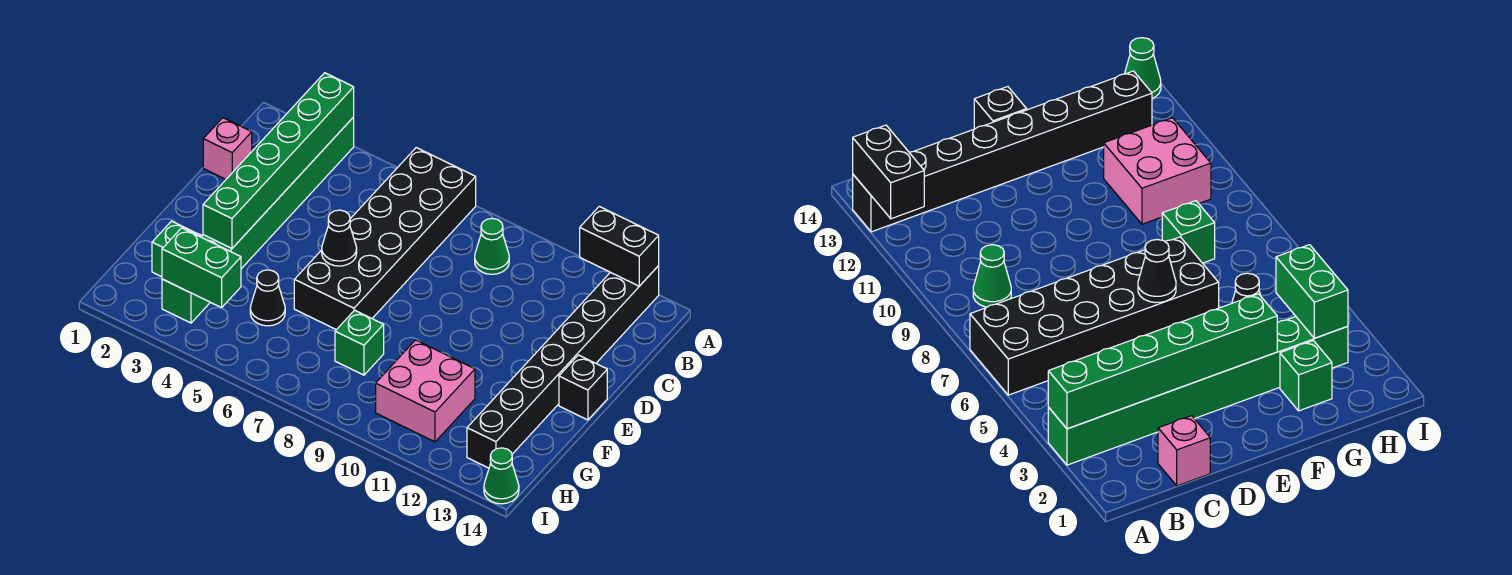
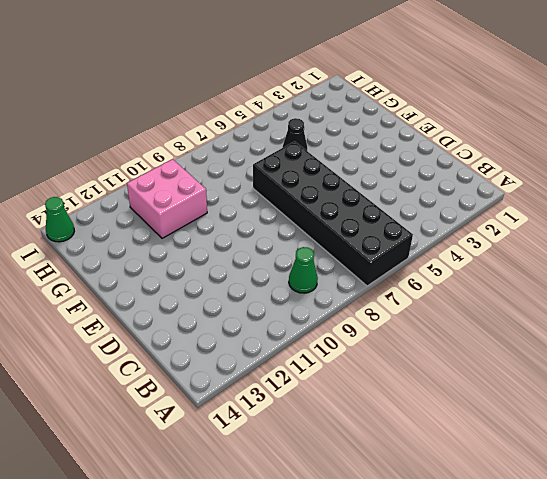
none -> green brick A3:H3 level 1
none -> black brick A13:H13 level 1
none -> pink brick C1 level 1

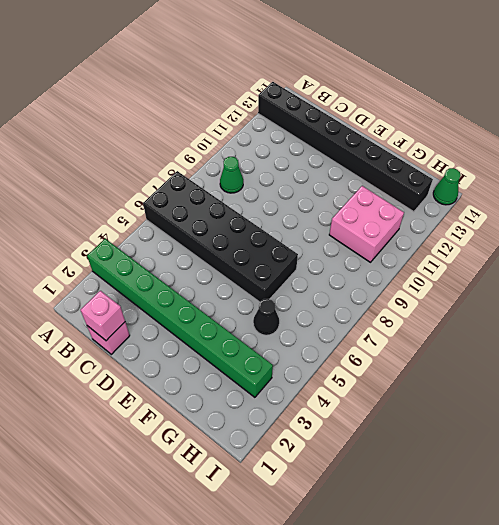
pink brick C1 level 2 -> none
none -> black brick E14 level 1
none -> green brick G2 level 1
none -> green brick G8 level 1

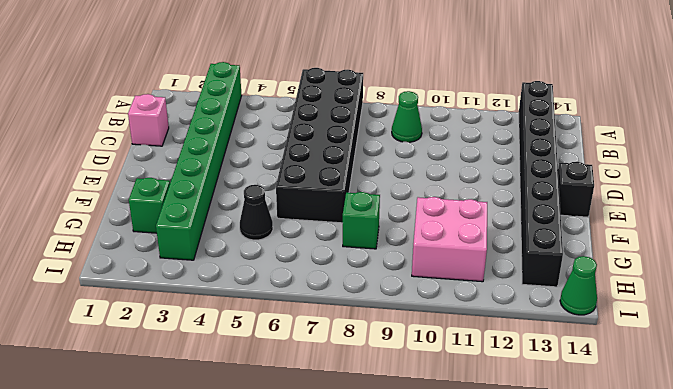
none -> green brick A3:F3 level 2
none -> black brick A12:A13 level 2
none -> black cone E6 level 2

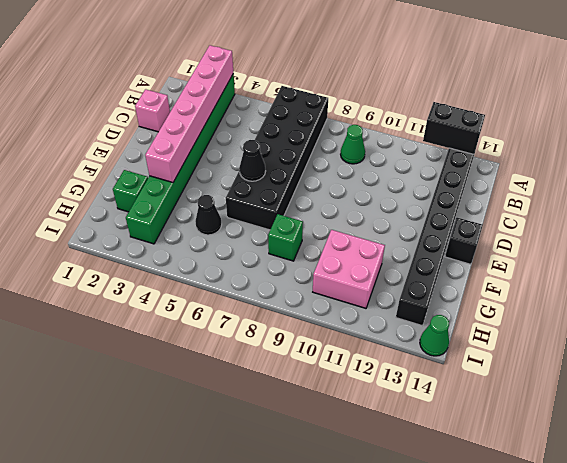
pink brick A3:F3 level 2 -> green brick A3:F3 level 2
none -> green brick H3:H4 level 2

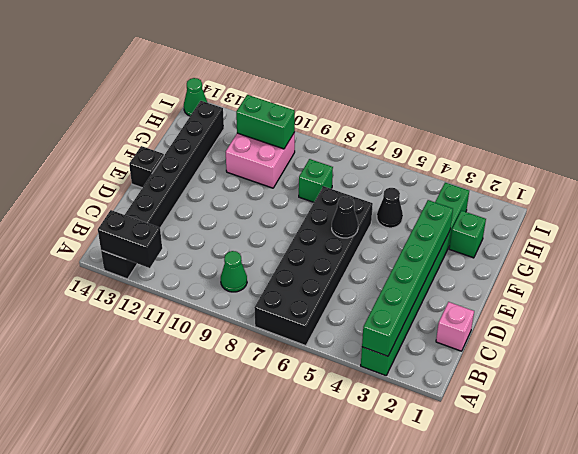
green brick H10:H11 level 2 -> green brick H3:H4 level 2

